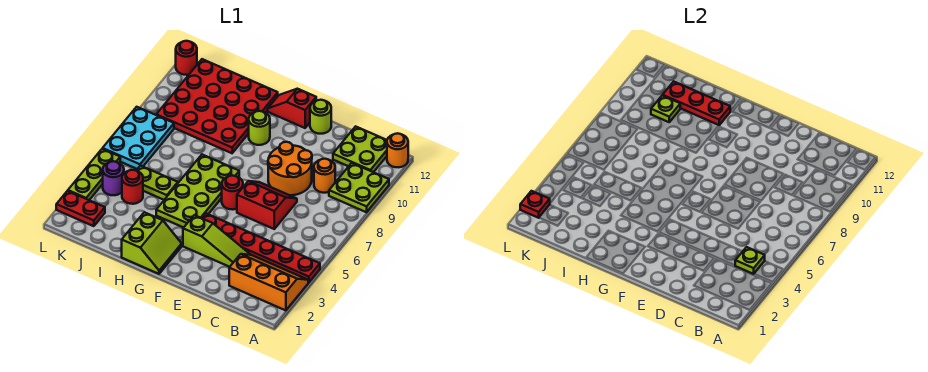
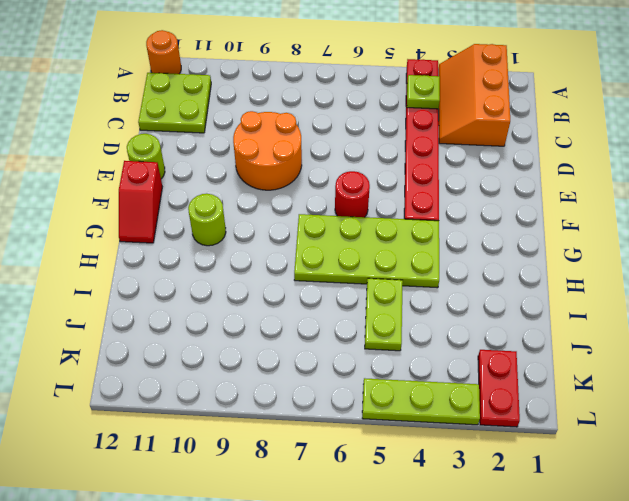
none -> lime plate A9:B10 level 1
none -> orange round brick C9 level 1
none -> lime slope D3:F3 level 1 top F

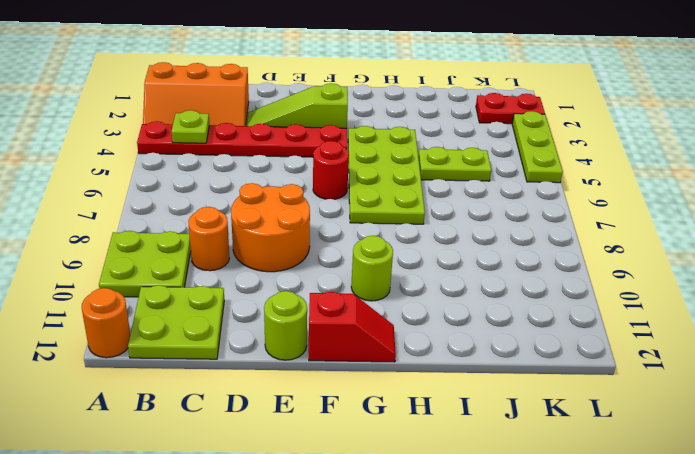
none -> red slope D6:E7 level 1 top 6
none -> lime slope G1:H2 level 1 top H
none -> red plate H9:K12 level 1

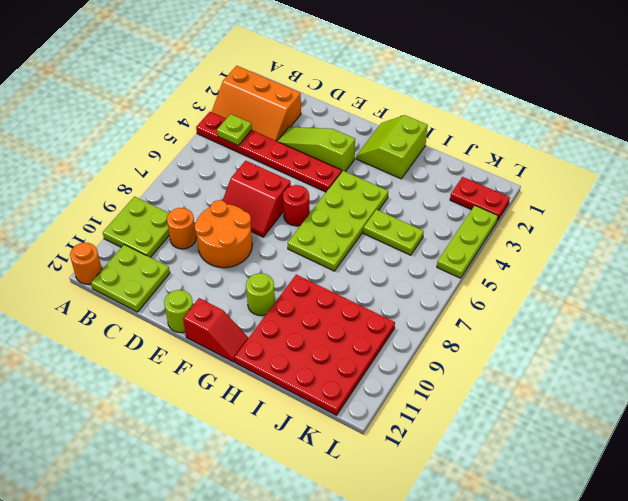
none -> red round brick J4 level 1
none -> purple round brick K4 level 1
none -> cyan plate K6:L8 level 1

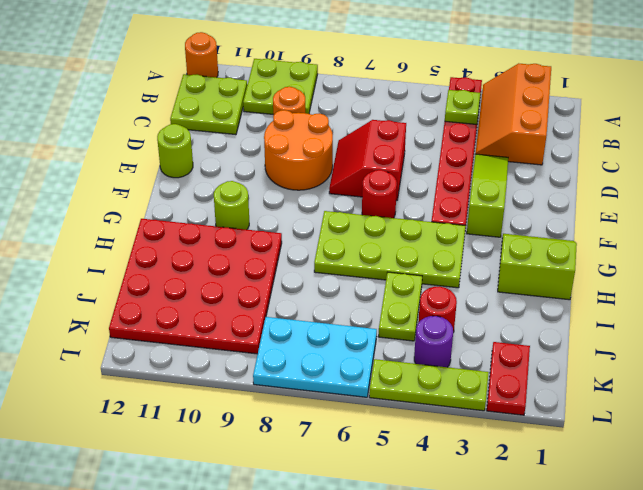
none -> red slope F12:G12 level 1 top F
none -> red round brick L12 level 1
none -> red plate H11:J11 level 2

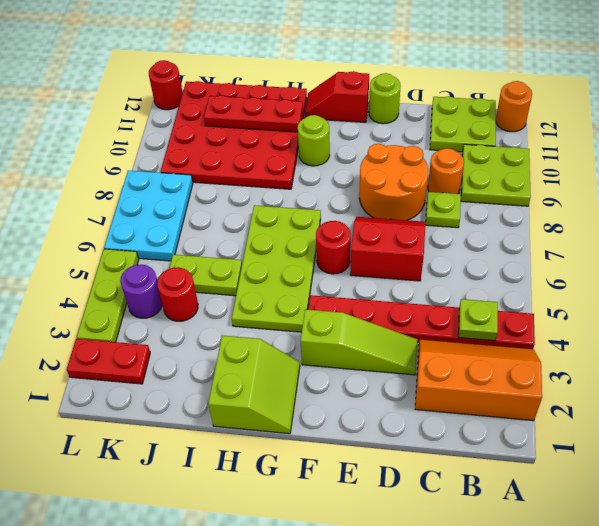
lime plate C8 level 1 -> lime plate J10 level 2
none -> red plate L2 level 2

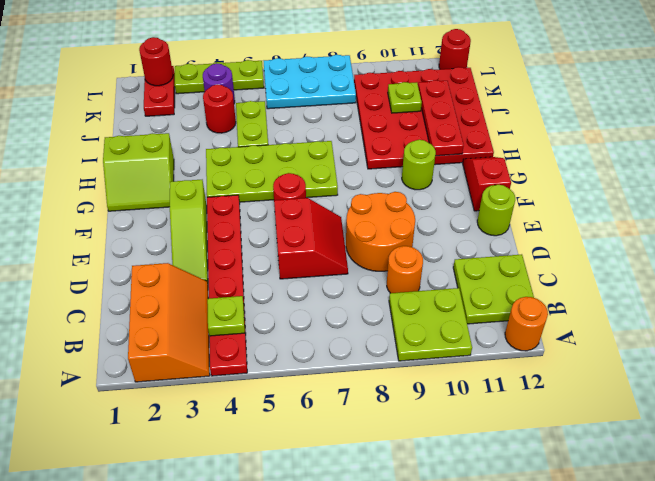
red round brick L2 level 2 -> red plate L2 level 2

